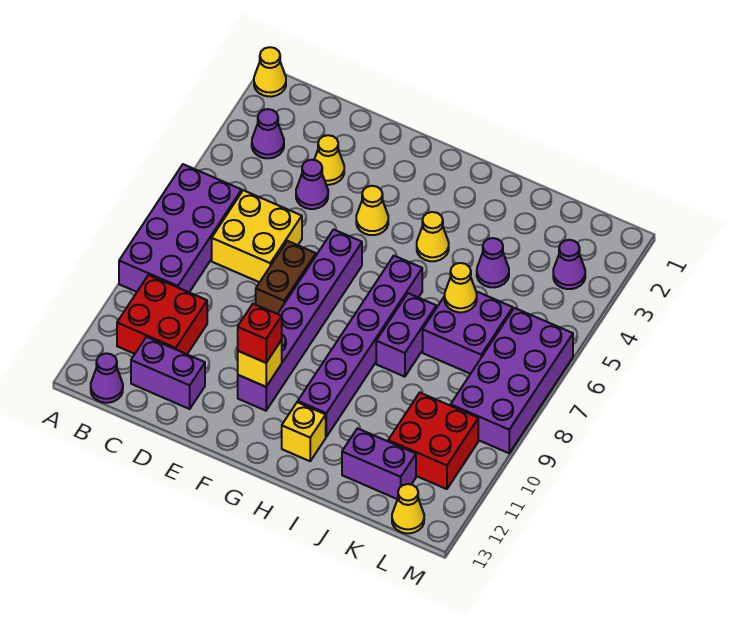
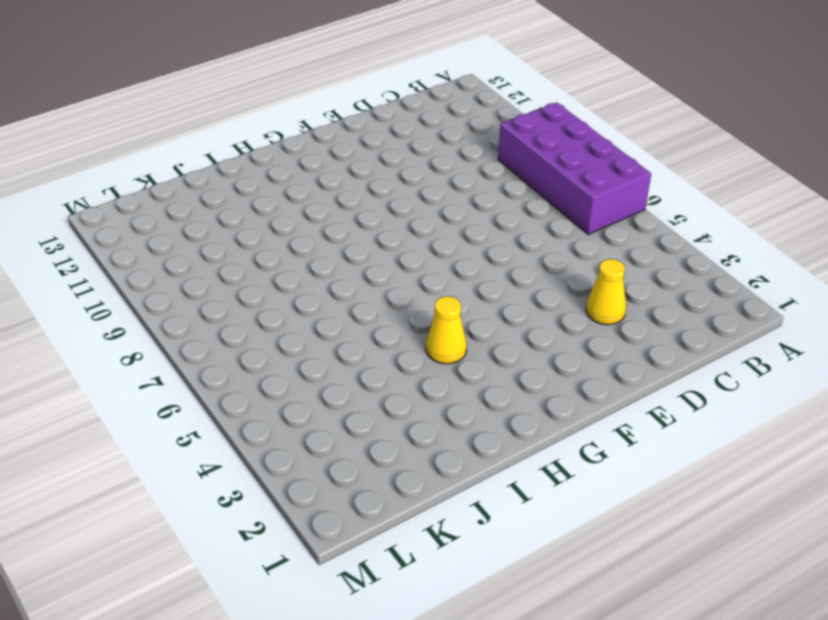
none -> yellow cone A1 level 1
none -> purple cone B3 level 1
none -> red brick B10:C11 level 1

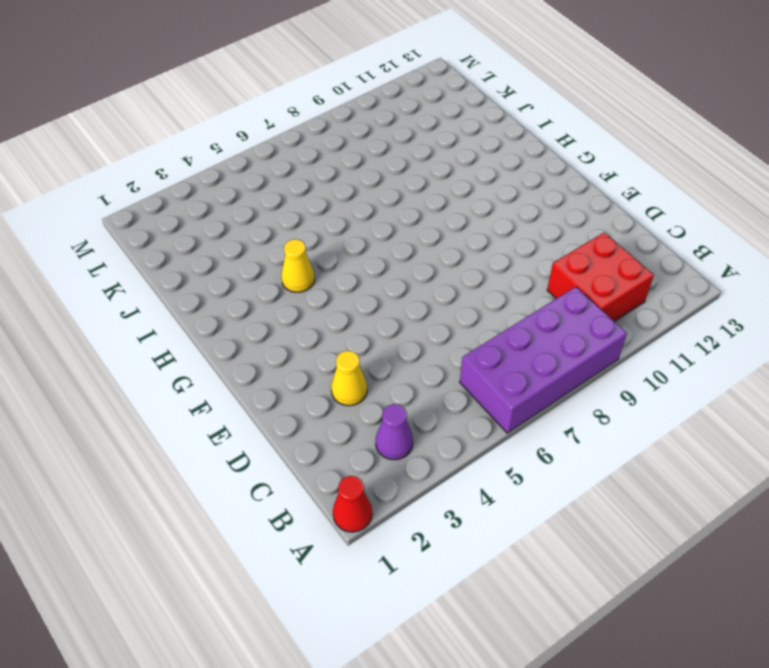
red cone A1 level 1 -> yellow cone A1 level 1
none -> purple cone B13 level 1
none -> yellow brick C6:D7 level 1
none -> purple brick C12:D12 level 1

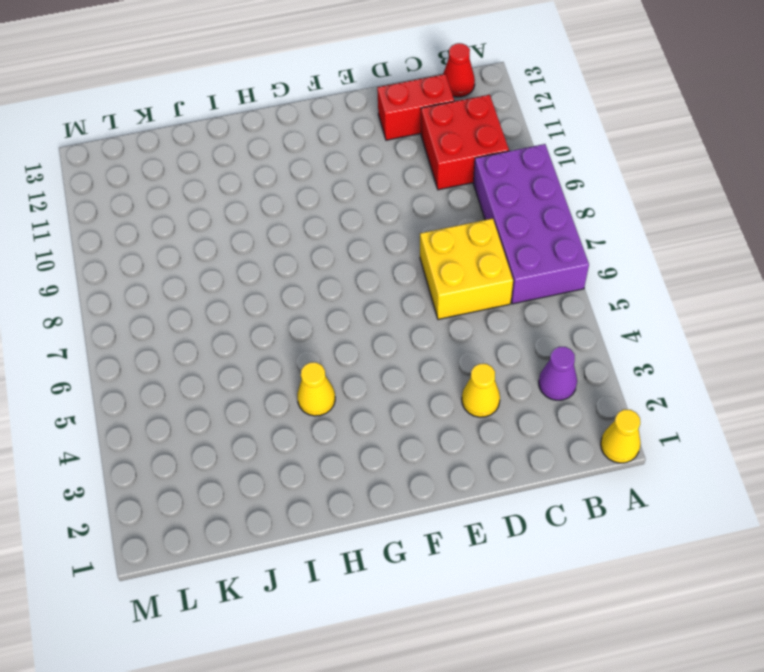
red cone B13 level 1 -> purple cone B13 level 1
red brick C12:D12 level 1 -> purple brick C12:D12 level 1
none -> purple cone D4 level 1
none -> brown brick E7:E8 level 1
none -> yellow cone F4 level 1

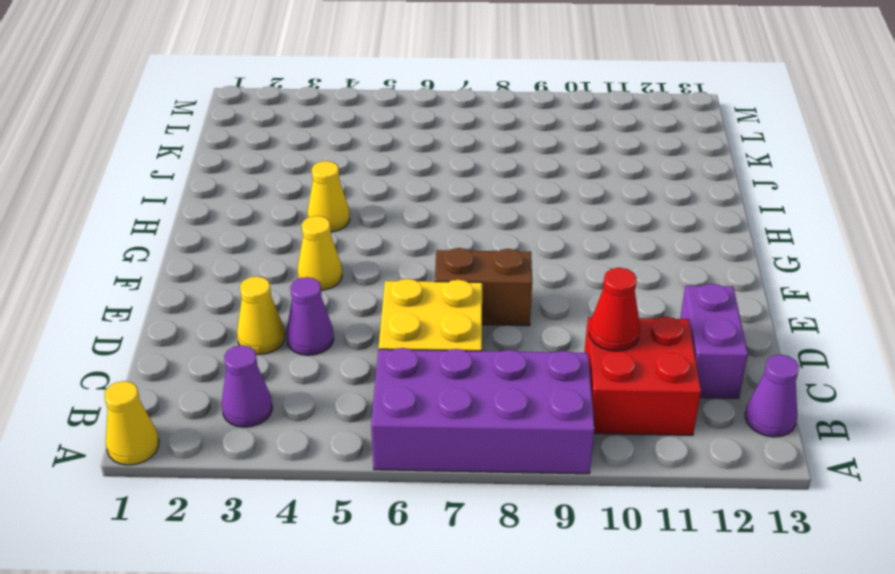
red cone C10 level 2 -> none
none -> purple brick F6:F11 level 1
none -> purple brick H6:H11 level 1
none -> yellow brick H12 level 1

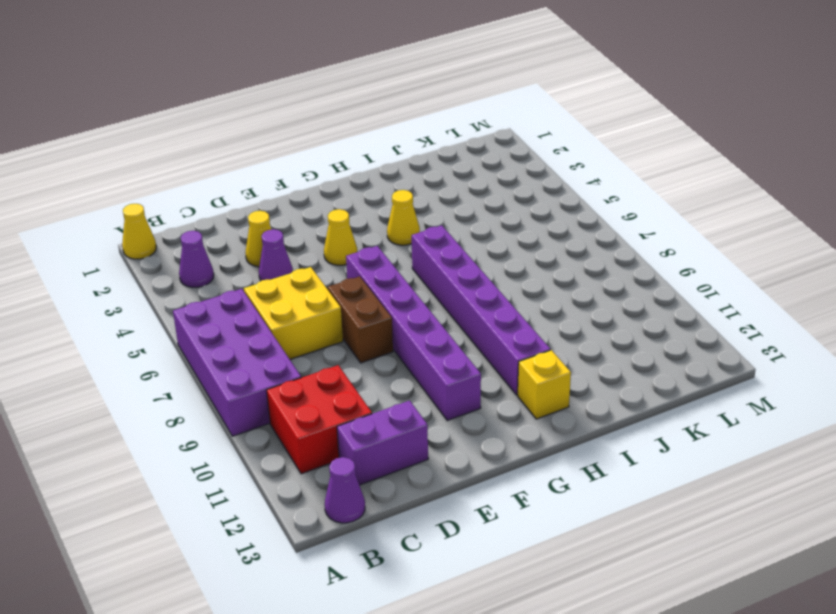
none -> purple brick I7:I8 level 1
none -> purple cone J4 level 1
none -> purple brick J6:K7 level 1

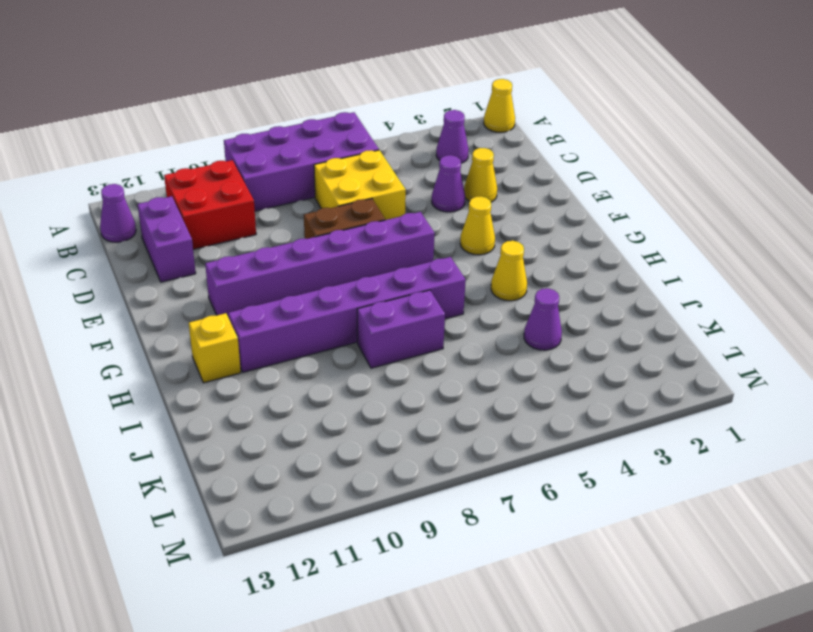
none -> purple brick J6:K7 level 1
none -> purple brick J12:K12 level 1
none -> red brick K10:L11 level 1

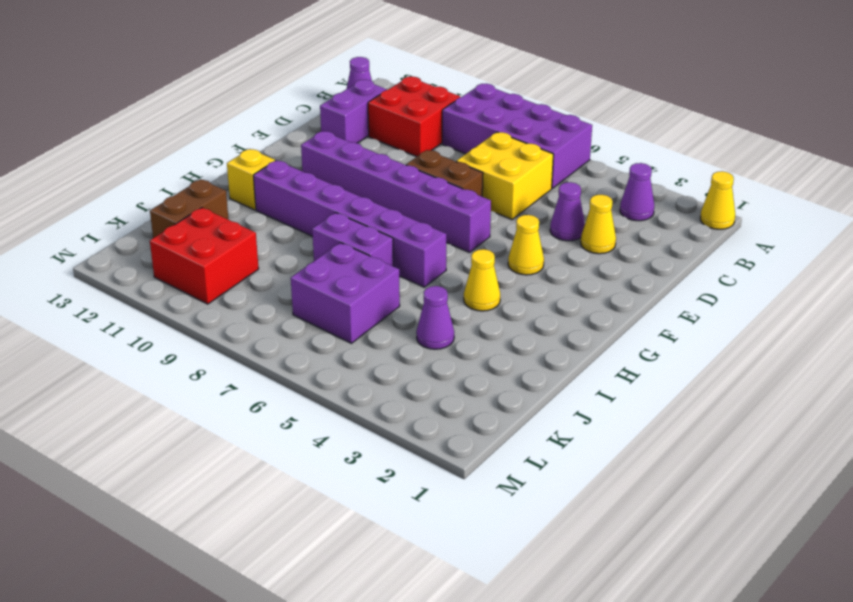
brown brick J12:K12 level 1 -> purple brick J12:K12 level 1
none -> purple cone L3 level 1
none -> purple brick L6:M9 level 1
none -> yellow cone L13 level 1

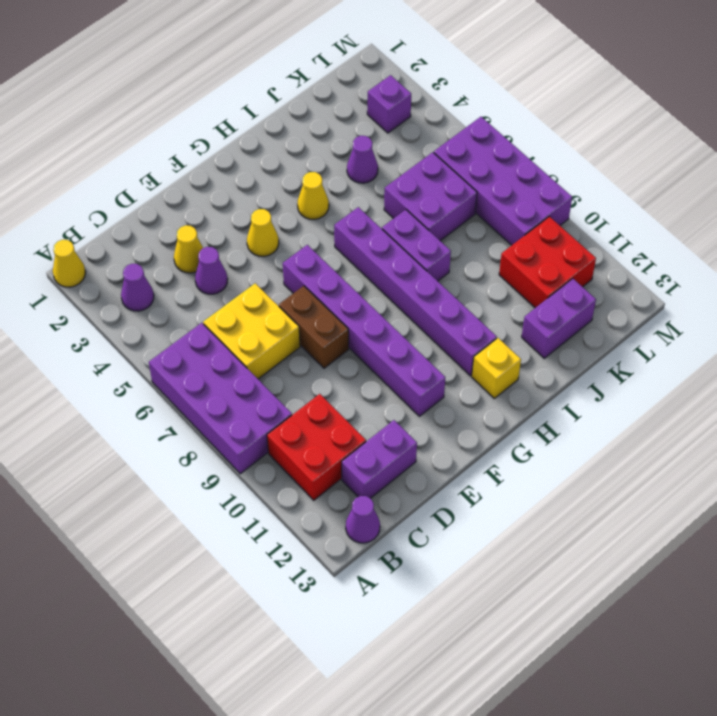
purple brick L3 level 1 -> purple cone L3 level 1
none -> yellow cone L13 level 1
none -> yellow brick F11 level 2
none -> yellow cone J6 level 2

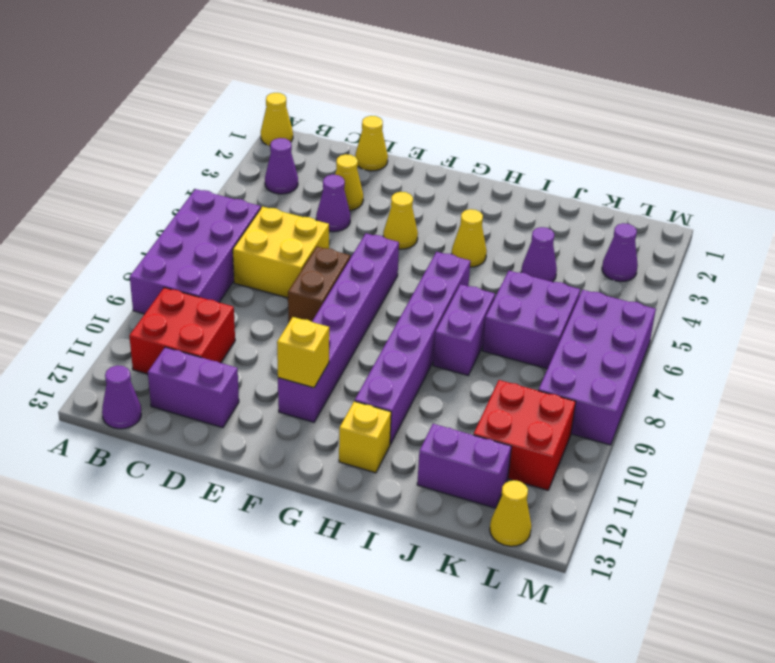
yellow cone D1 level 1 -> yellow cone J6 level 2
none -> red brick F11 level 3

